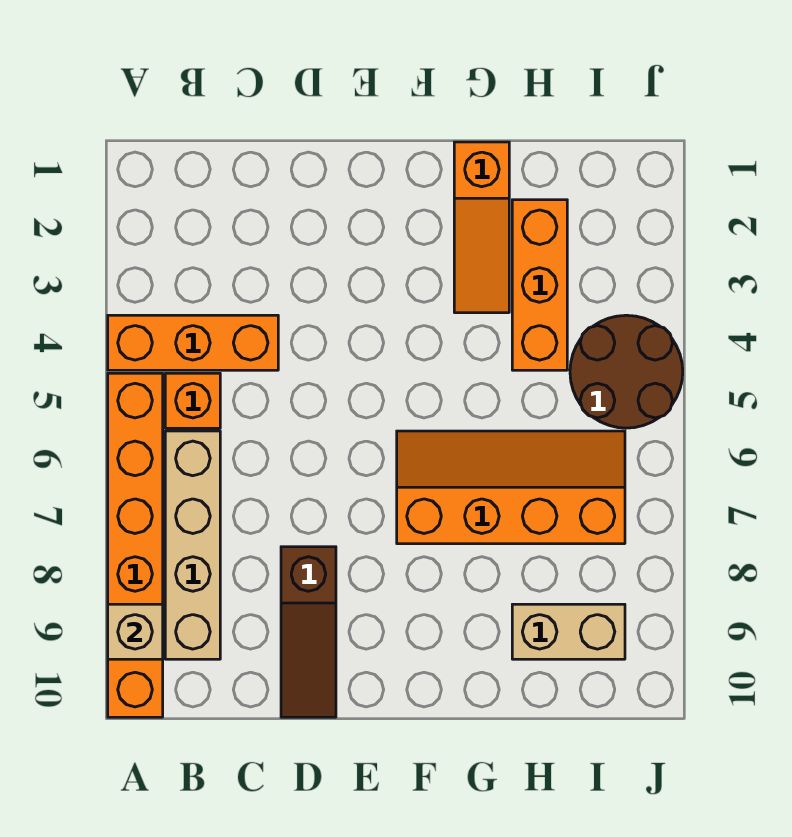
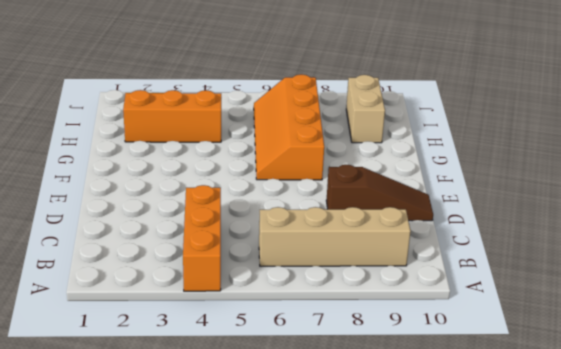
none -> orange brick A5:A10 level 1
none -> orange brick B5 level 1

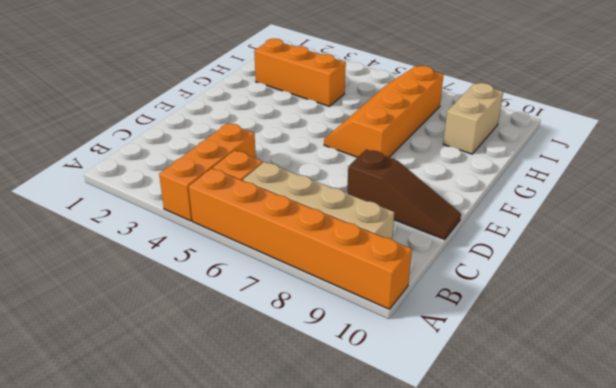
none -> orange slope G1:G3 level 1 top 1
none -> brown round brick I4:J5 level 1

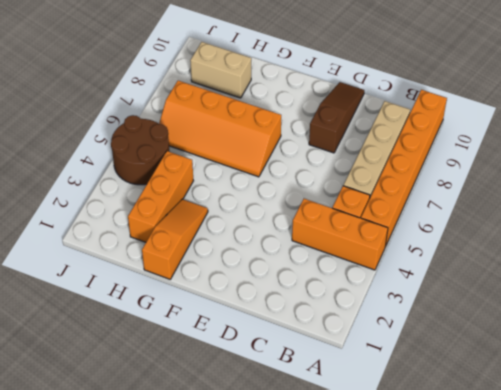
none -> tan brick A9 level 2

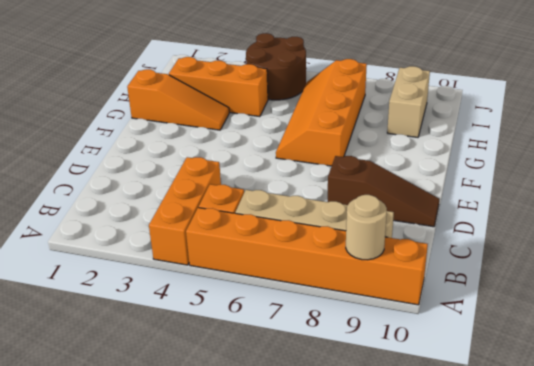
tan round brick A9 level 2 -> tan brick A9 level 2

